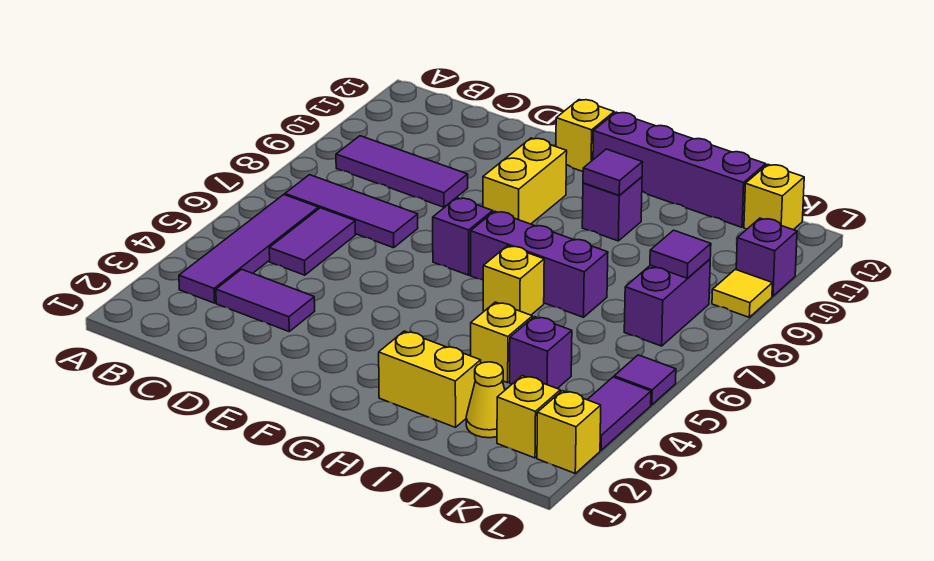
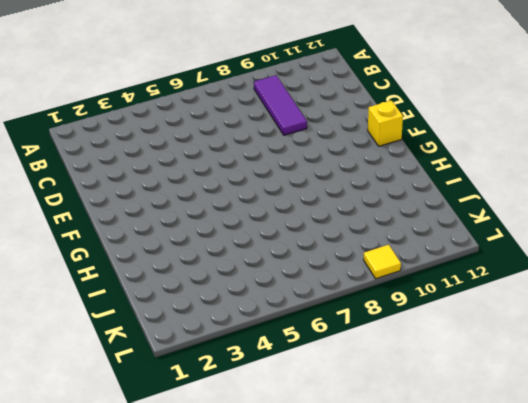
none -> purple tile B3:B6 level 1
none -> purple tile B7:D7 level 1
none -> purple tile C3:D3 level 1

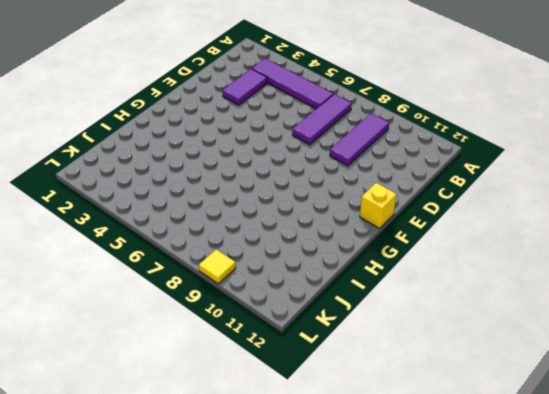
none -> purple tile C5:C6 level 1
none -> purple brick F7 level 1
none -> yellow brick F9:F10 level 1

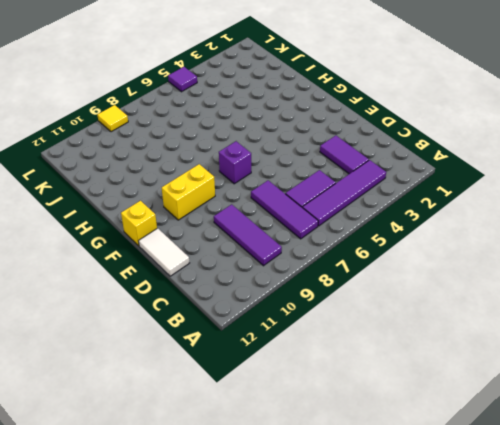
white tile D12:E12 level 1 -> none
none -> purple brick G7:I7 level 1
none -> purple brick G12:J12 level 1
none -> yellow brick H2:I2 level 1

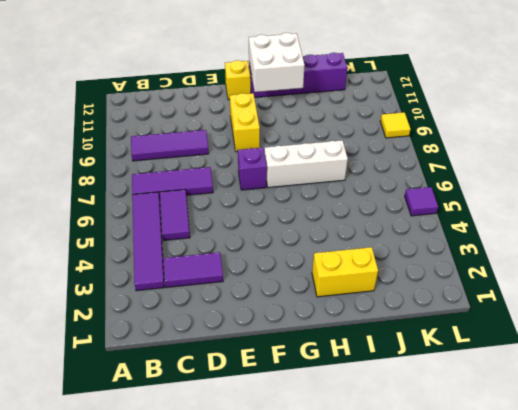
white brick G7:I7 level 1 -> purple brick G7:I7 level 1
white brick G11:H12 level 2 -> none
none -> yellow brick H6 level 1
none -> purple brick H10 level 1
none -> yellow brick I4 level 1

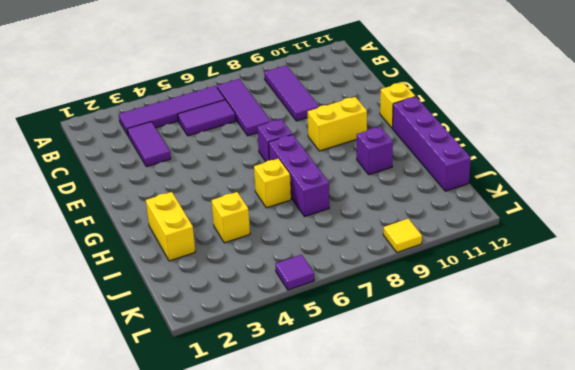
none -> yellow cone J2 level 1
none -> purple brick J4 level 1
none -> yellow brick K2 level 1

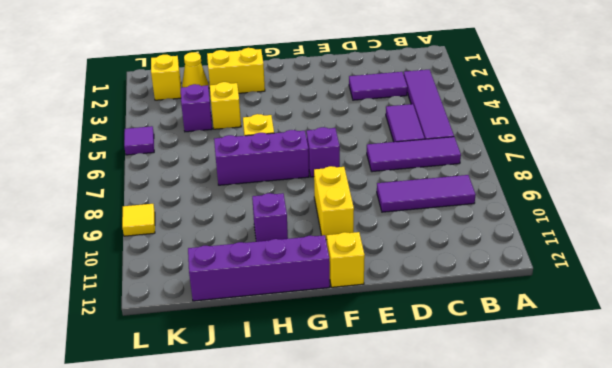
none -> purple brick K7:K8 level 1
none -> yellow brick K12 level 1
none -> yellow brick L2 level 1

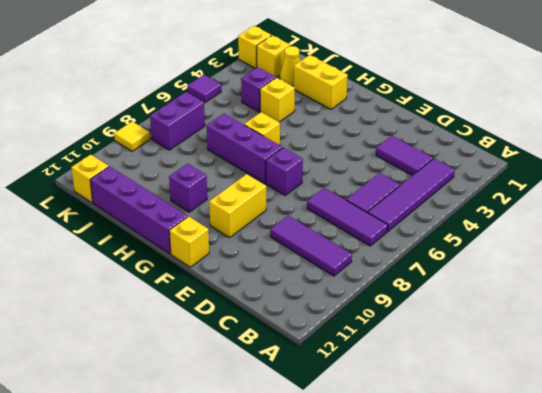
none -> purple tile L3:L4 level 1
none -> purple brick L10 level 1
none -> purple tile H10 level 2

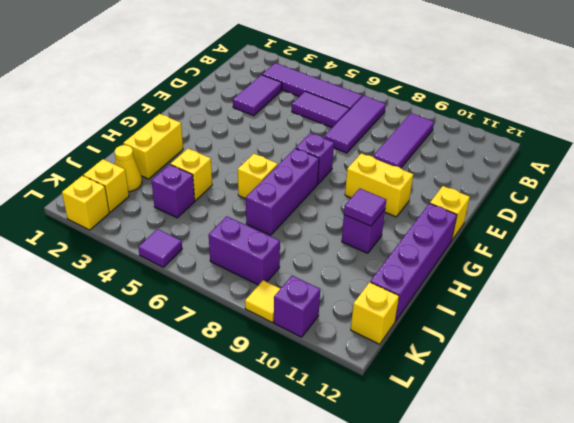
none -> purple tile L3:L4 level 1
none -> purple tile K8 level 2

